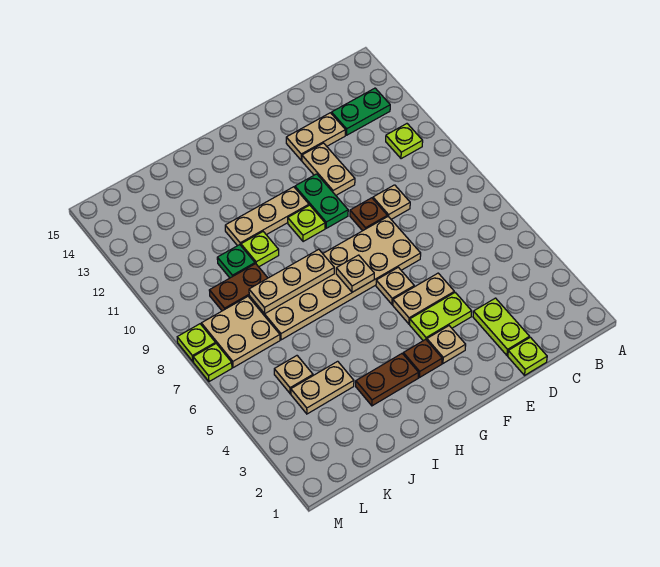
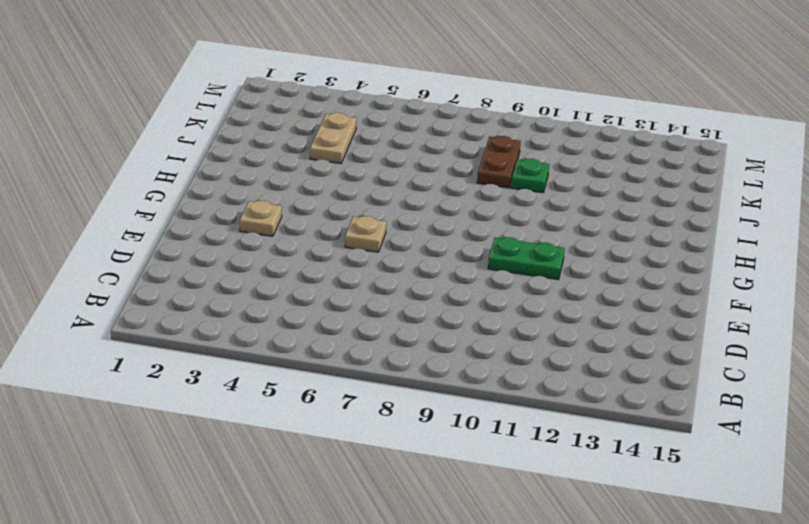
none -> lime plate B11 level 1
none -> green plate B13:C13 level 1
none -> lime plate D1 level 1

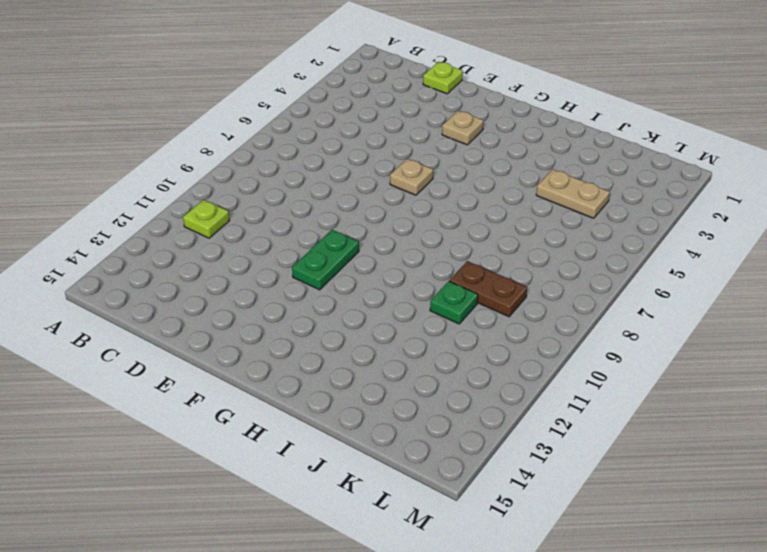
none -> green plate B13:C13 level 1
none -> lime plate D2:D3 level 1
none -> tan plate D9 level 1

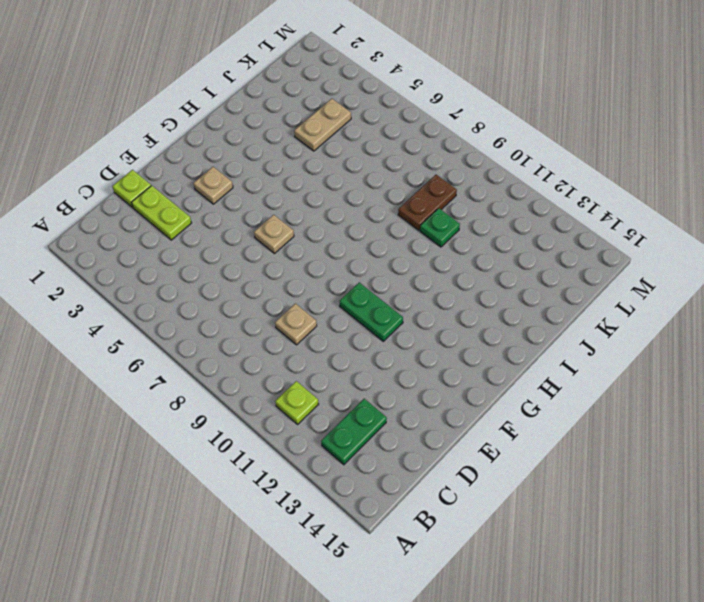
none -> tan plate D13:E13 level 1
none -> lime plate E4:F4 level 1
none -> tan plate E5:F5 level 1

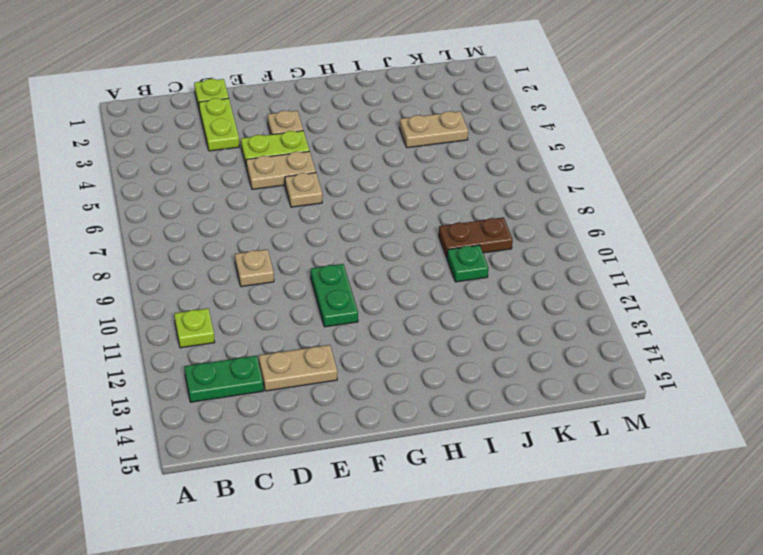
none -> tan plate E7:J8 level 1
none -> brown plate E9 level 1
none -> tan plate E11:E12 level 1

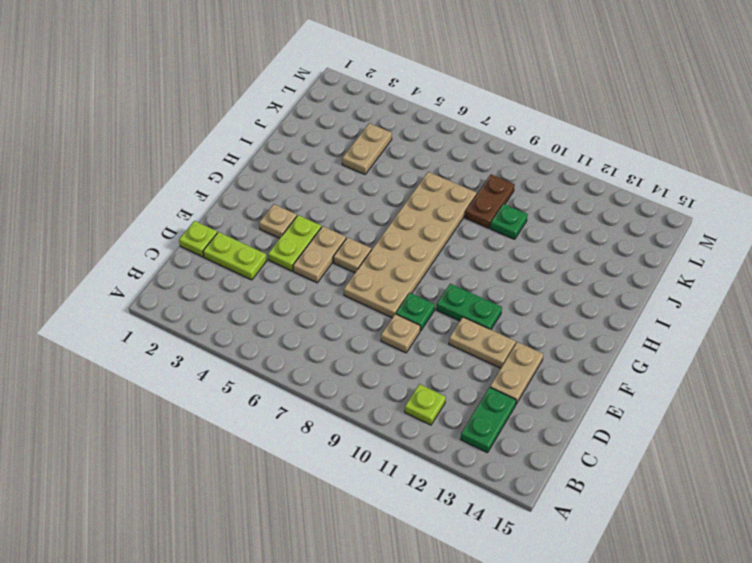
green plate E9 level 1 -> brown plate E9 level 1
none -> brown plate G3 level 1
none -> lime plate G10 level 1
none -> tan plate G11:I11 level 1

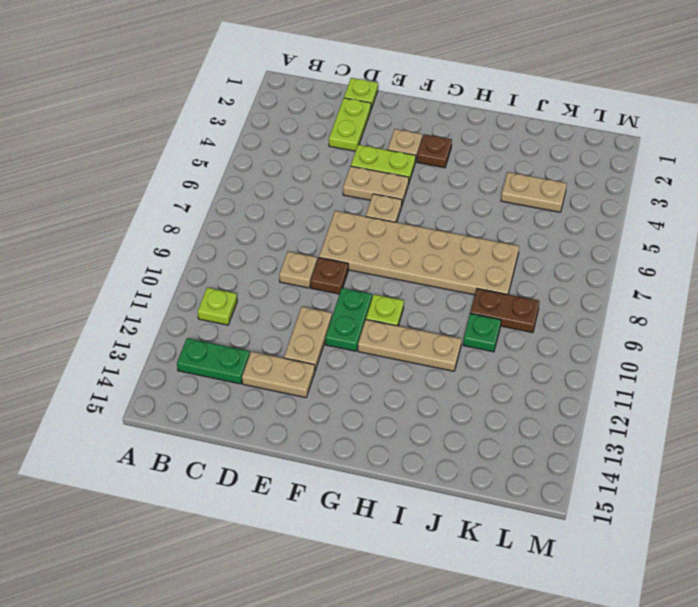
none -> brown plate H3:I3 level 1
none -> lime plate I10 level 1
none -> tan plate K5 level 1

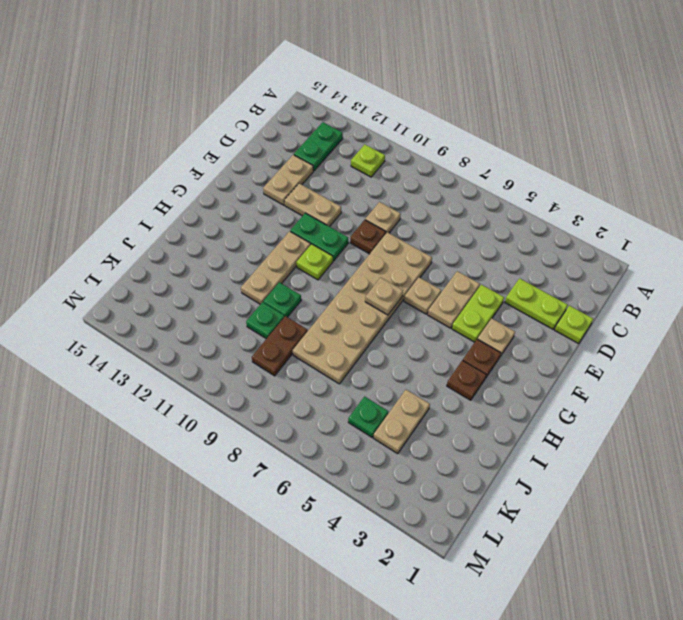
brown plate H3 level 1 -> brown plate H3:I3 level 1
green plate I10 level 1 -> lime plate I10 level 1
green plate K5 level 1 -> tan plate K5 level 1
none -> tan plate K7:L8 level 1
none -> lime plate M7 level 1
none -> lime plate M8 level 1

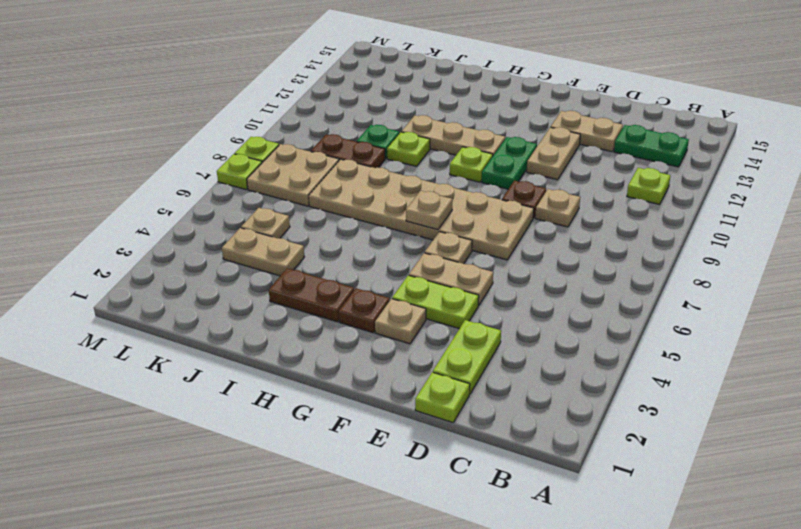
none -> tan plate H8:J8 level 2

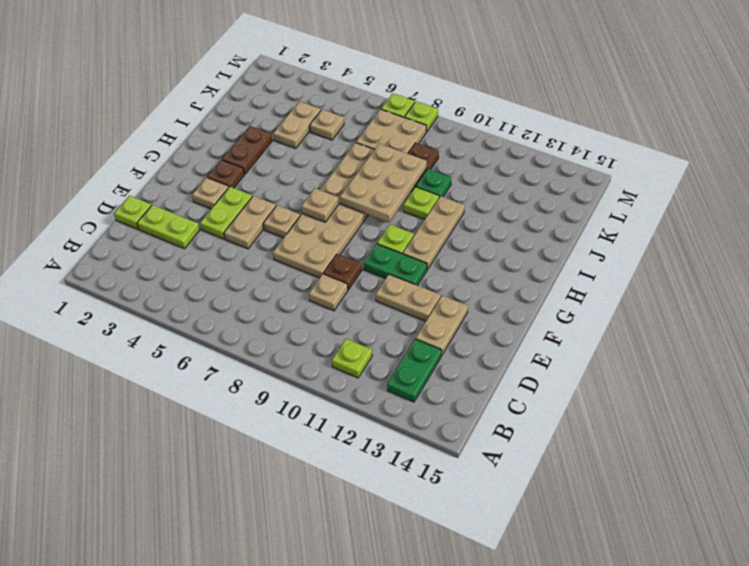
tan plate H8:J9 level 2 -> tan plate H8:J8 level 2

